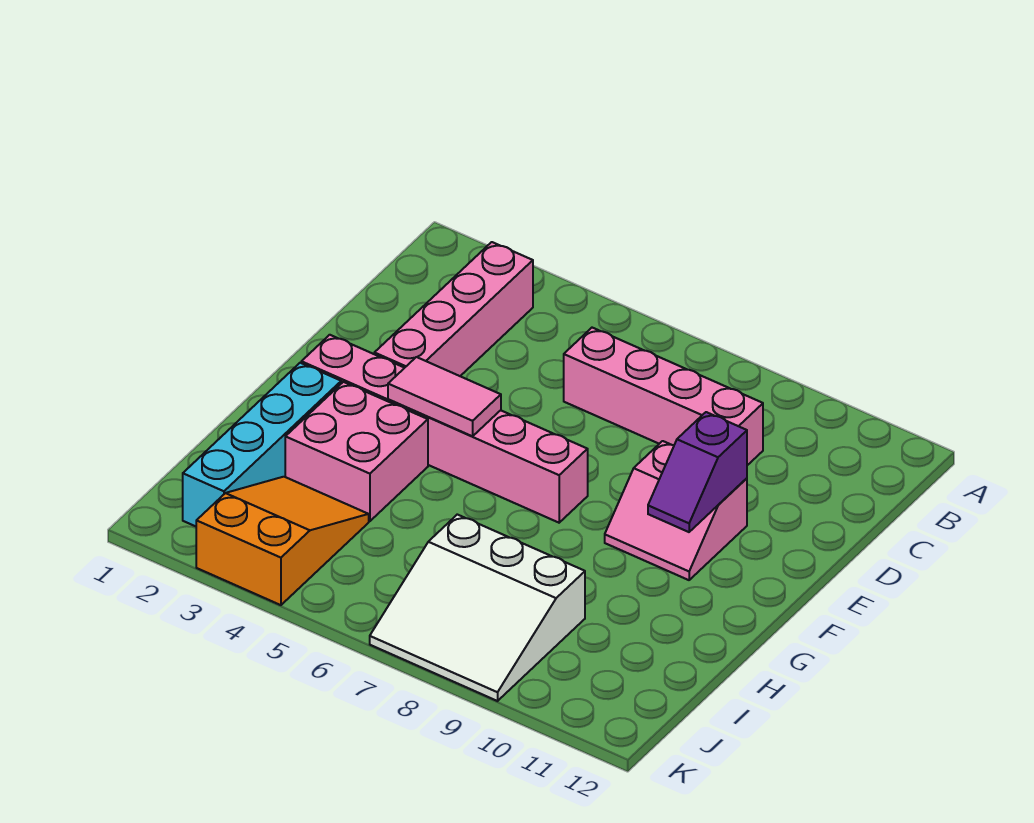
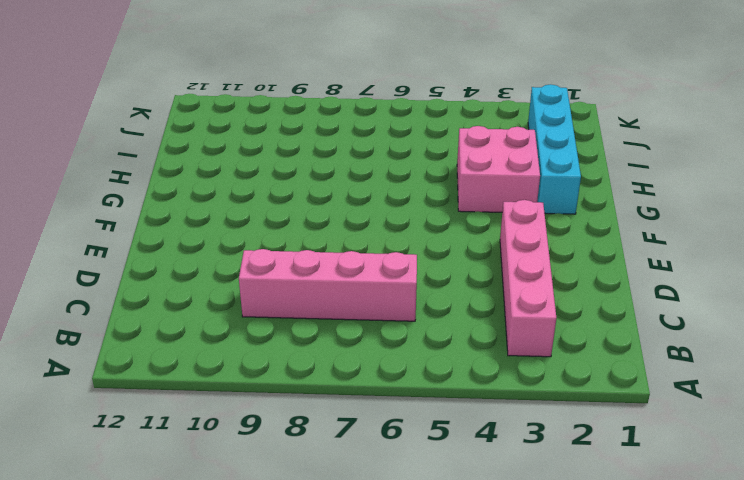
none -> pink slope E9:F10 level 1 top E
none -> pink brick F2:F7 level 1

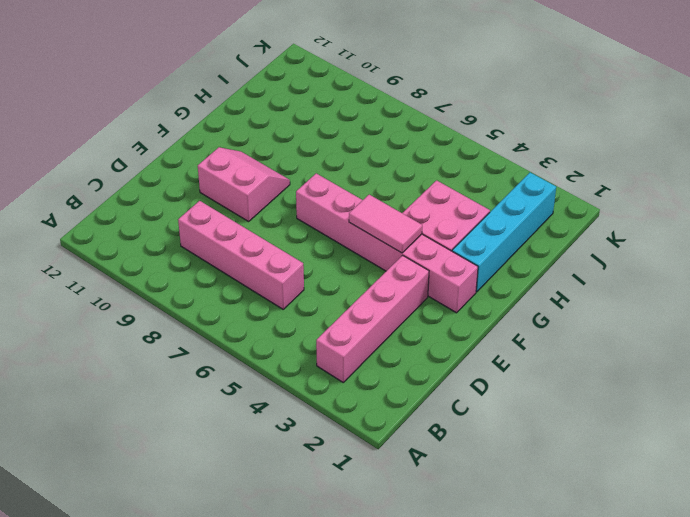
none -> orange slope I3:K4 level 1 top K
none -> white slope I7:K9 level 1 top I

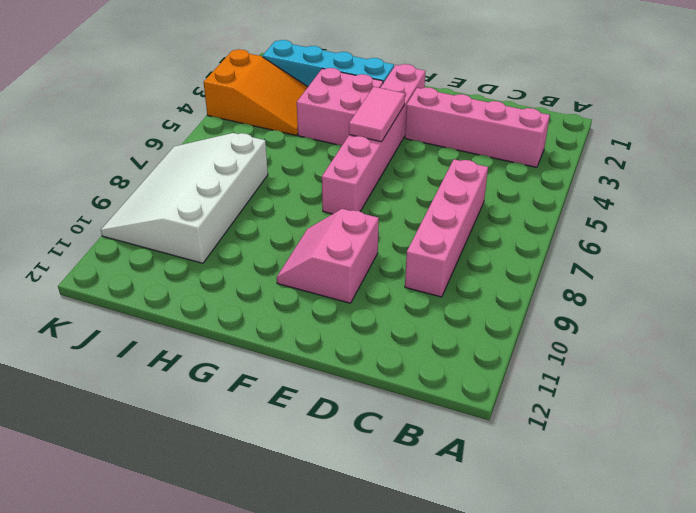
white slope I7:K10 level 1 top I -> white slope I7:K9 level 1 top I
none -> purple slope E10:F10 level 2 top E

